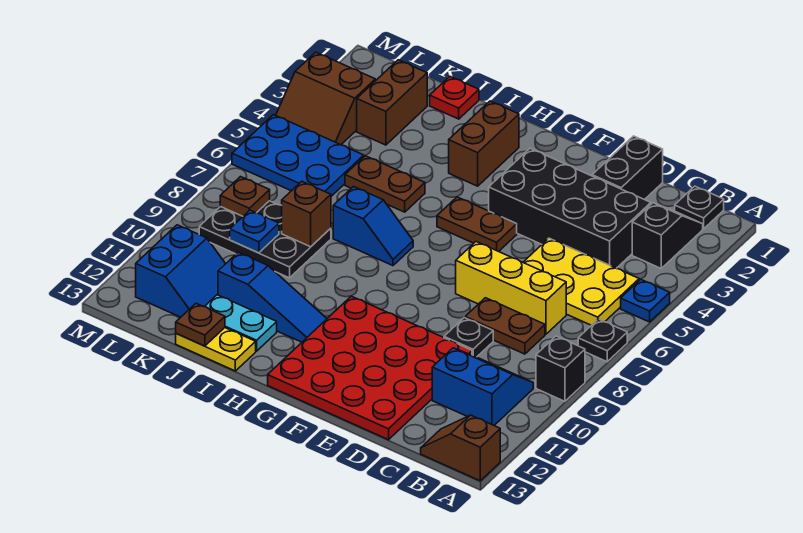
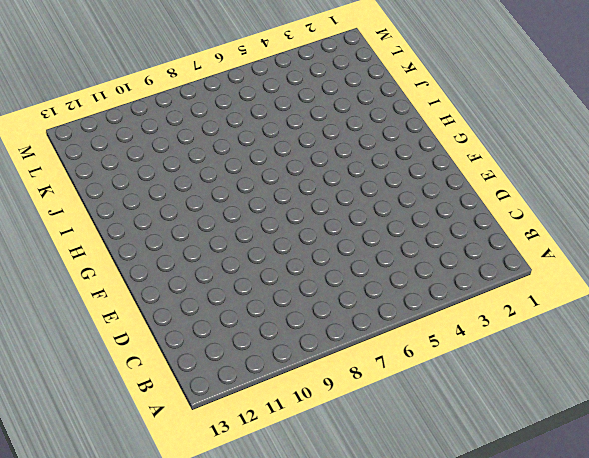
none -> blue plate A5 level 1
none -> black plate A7 level 1
none -> black brick A9 level 1
none -> brown slope A13:B13 level 1 top A

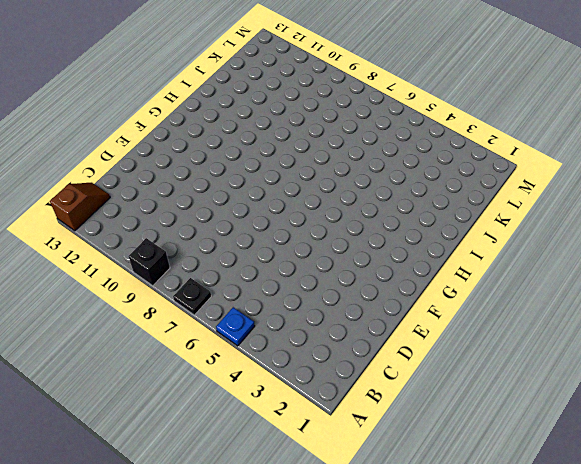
none -> black plate B1 level 1
none -> black slope B2:B3 level 1 top 3
none -> yellow plate B5:D6 level 1
none -> blue slope B10:C11 level 1 top 11

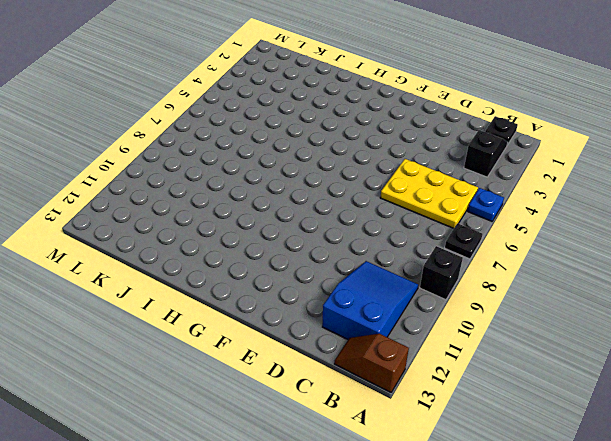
blue slope B10:C12 level 1 top 12 -> blue slope B10:C11 level 1 top 11
none -> black brick C3:F4 level 1
none -> yellow brick C7:E7 level 1
none -> brown plate C8:D8 level 1
none -> black brick D1:D2 level 1

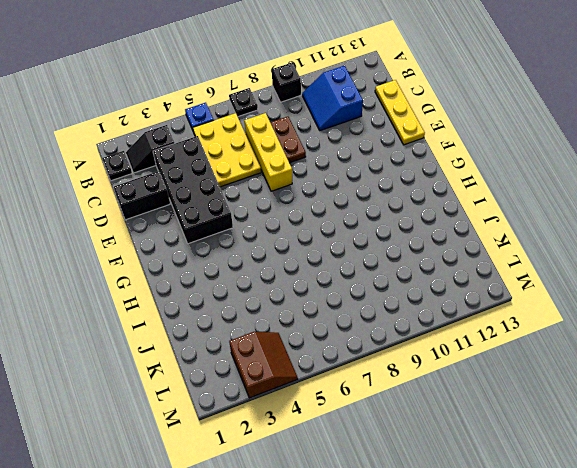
yellow plate C13:E13 level 1 -> red plate D10:G13 level 1
none -> brown slope A13:B13 level 1 top A
none -> black plate D9 level 1
none -> brown plate F5:G5 level 1
none -> brown brick H2:H3 level 1

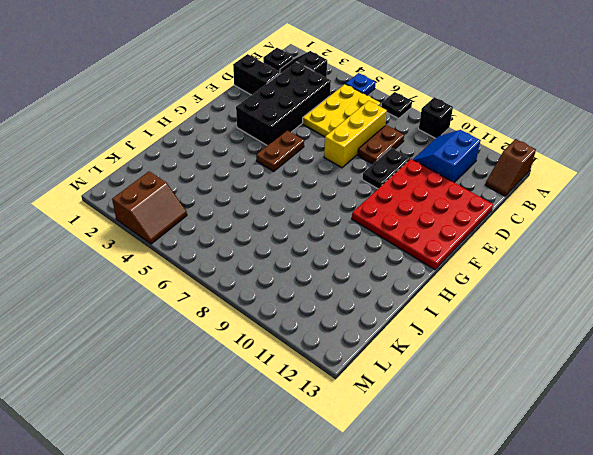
black plate D9:E9 level 1 -> black plate D9 level 1
none -> brown brick H2:H3 level 1
none -> blue slope H7:I7 level 1 top I
none -> blue slope H11:J11 level 1 top J
none -> brown plate I5:J5 level 1

